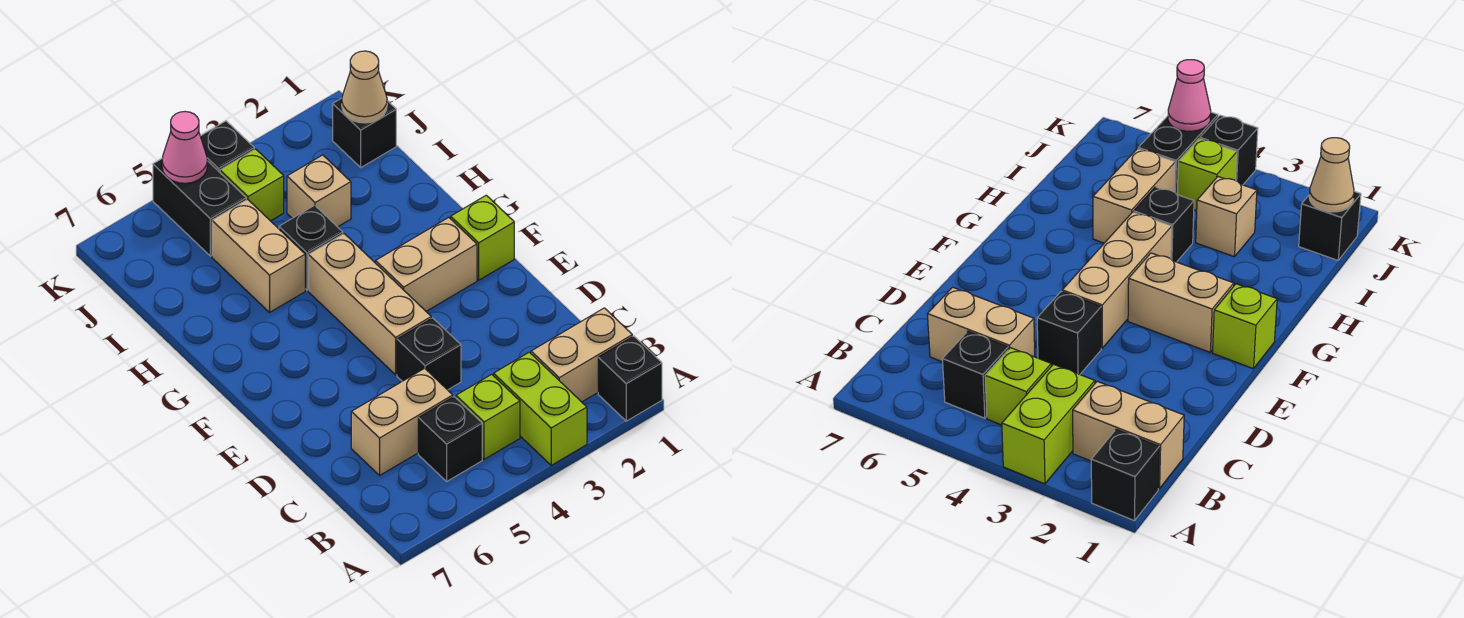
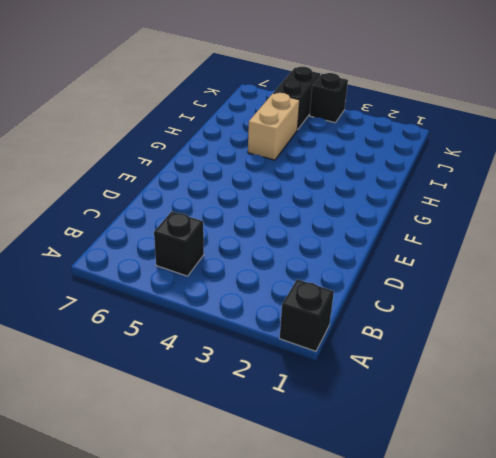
none -> lime brick A3:B3 level 1
none -> tan brick B1:B2 level 1
none -> lime brick B4 level 1

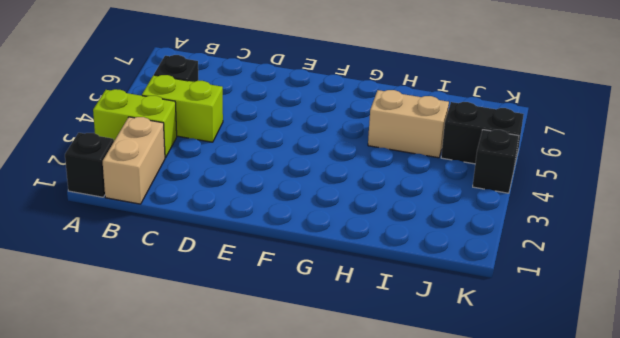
lime brick B4:C4 level 1 -> lime brick B4 level 1
none -> tan brick C5:C6 level 1
none -> black brick D4 level 1
none -> tan brick E4:G4 level 1

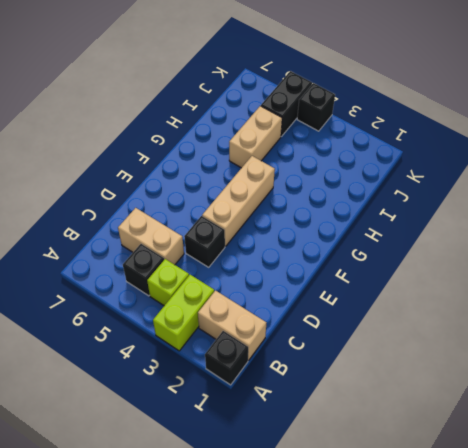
none -> lime brick F1 level 1
none -> tan brick F2:F3 level 1
none -> black brick H4 level 1

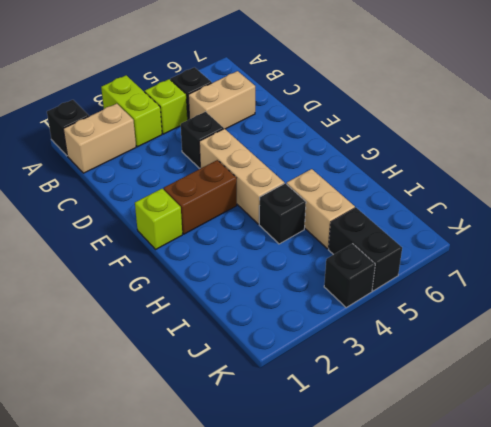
brown brick F2:F3 level 1 -> tan brick F2:F3 level 1
none -> tan brick I3 level 1
none -> black brick J1 level 1
none -> lime brick J4 level 1

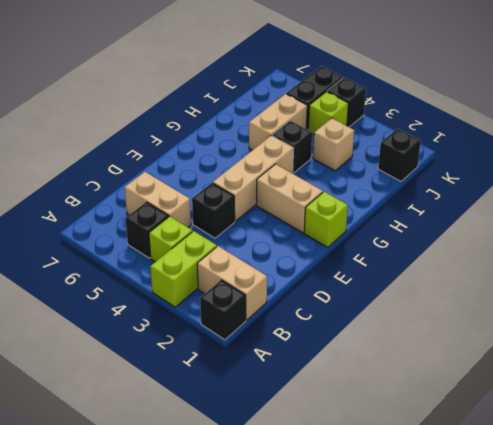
none -> tan cone J1 level 2
none -> pink cone K5 level 2

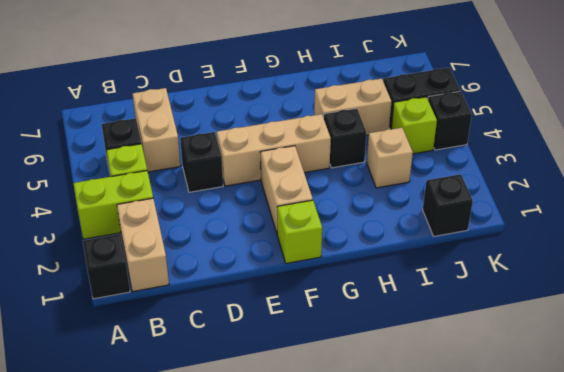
none -> tan cone J1 level 2
none -> pink cone K5 level 2

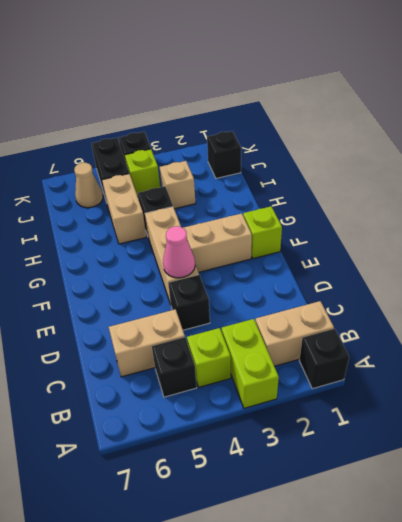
pink cone E4 level 2 -> pink cone K5 level 2
tan cone J6 level 1 -> tan cone J1 level 2

